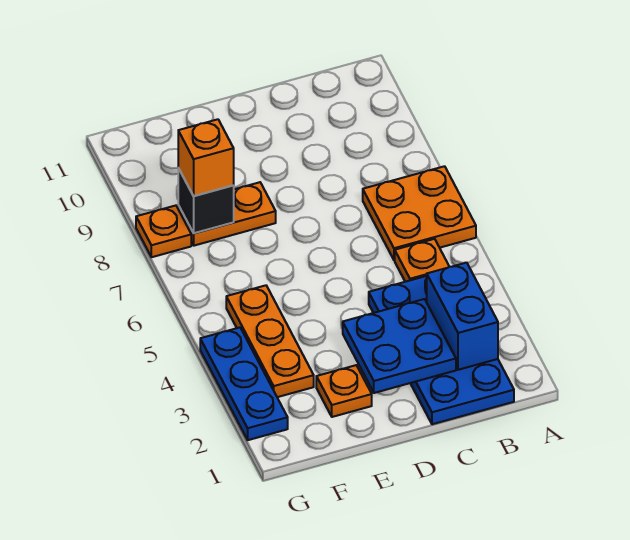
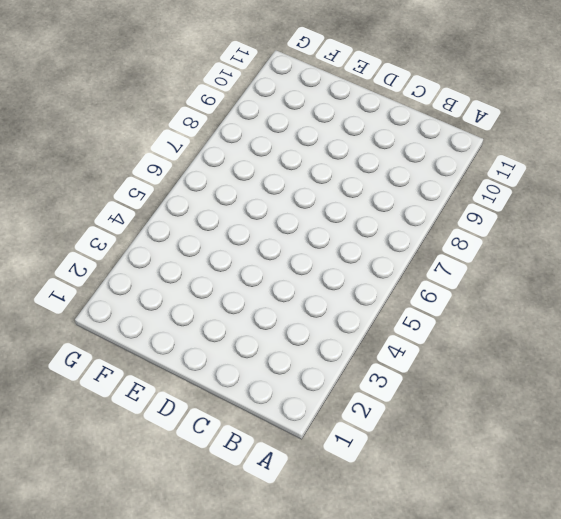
none -> orange plate A6:B7 level 1
none -> blue plate B1:C4 level 1
none -> orange plate B5 level 1

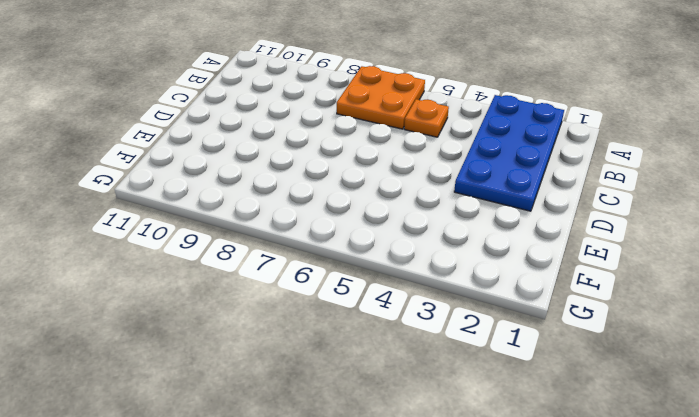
blue plate A2:D3 level 1 -> blue plate B1:C4 level 1
none -> orange plate E2 level 1
none -> orange plate E8:F8 level 1
none -> orange plate F3:F5 level 1

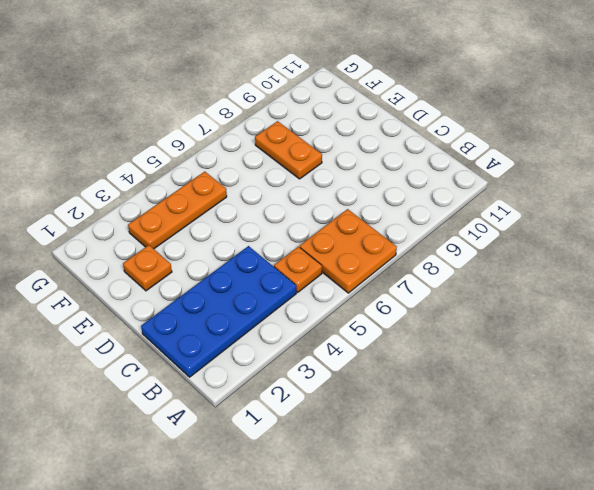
none -> blue plate G2:G4 level 1
none -> orange plate G8 level 1
none -> blue brick B2:B3 level 2

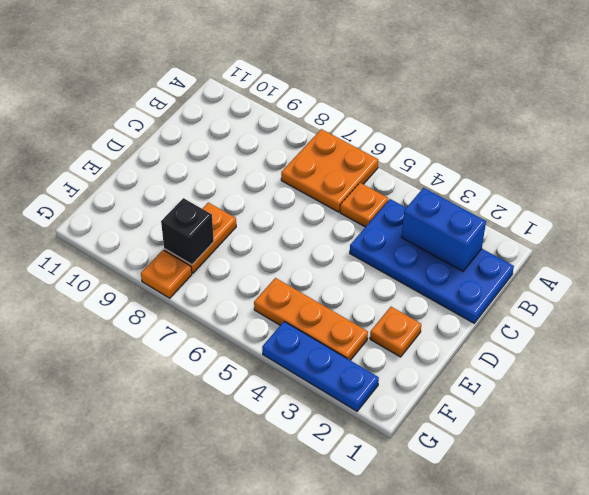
none -> blue plate C2:D3 level 2
none -> orange brick F8 level 3

